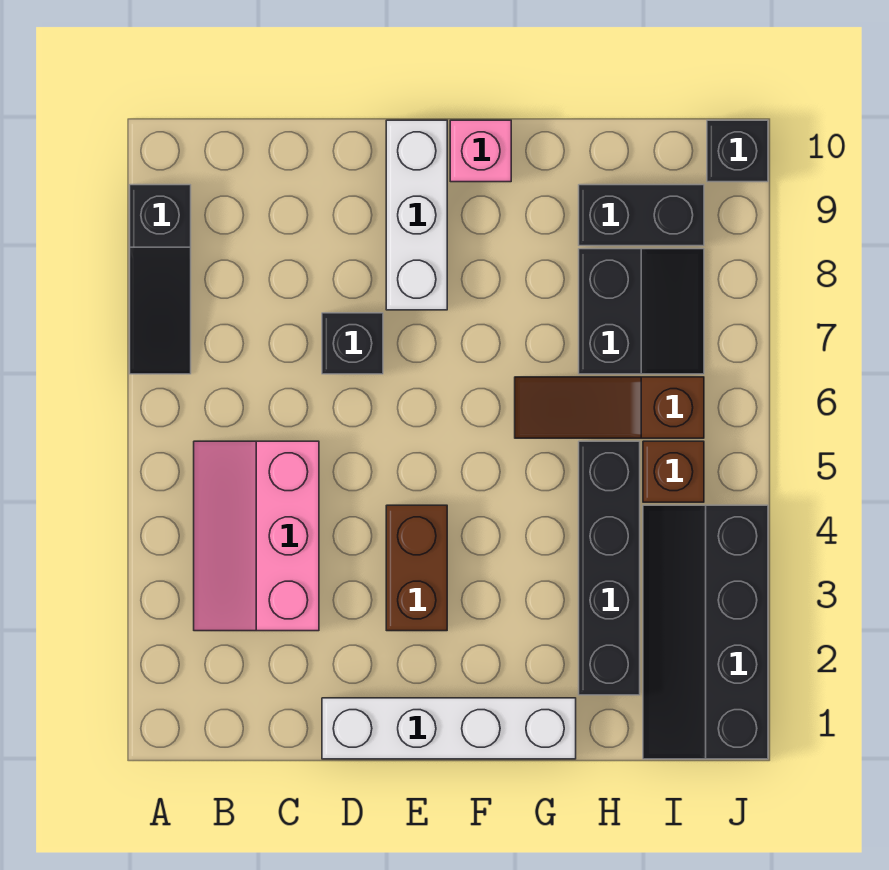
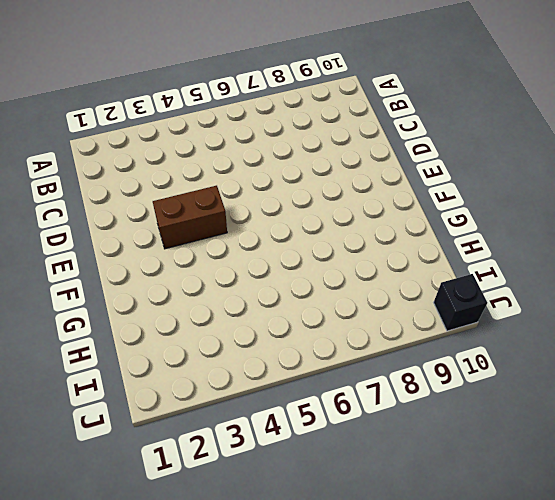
none -> black slope A7:A9 level 1 top 9
none -> pink slope B3:C5 level 1 top C
none -> white brick D1:G1 level 1

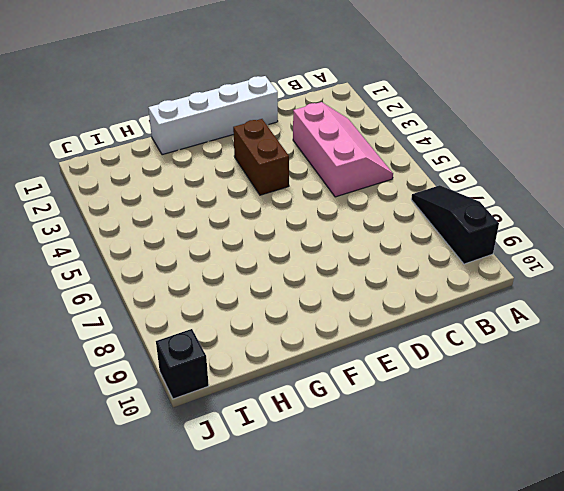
none -> black brick D7 level 1
none -> white brick E8:E10 level 1
none -> pink brick F10 level 1

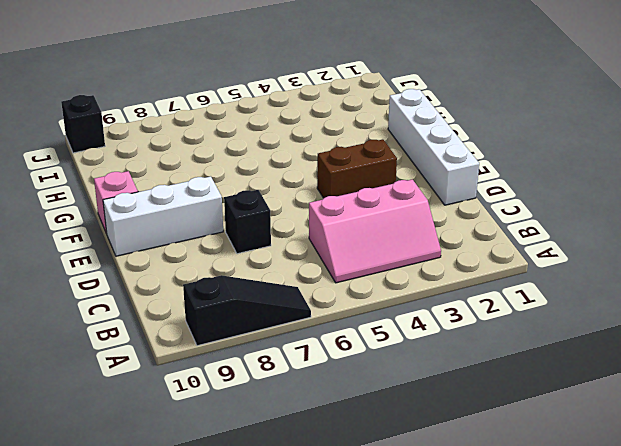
none -> brown slope G6:I6 level 1 top I
none -> black brick H2:H5 level 1
none -> black slope H7:I8 level 1 top H

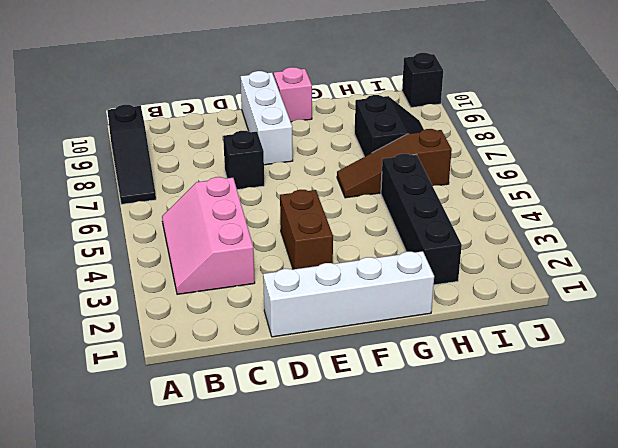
none -> black brick H9:I9 level 1
none -> black slope I1:J4 level 1 top J
none -> brown brick I5 level 1

